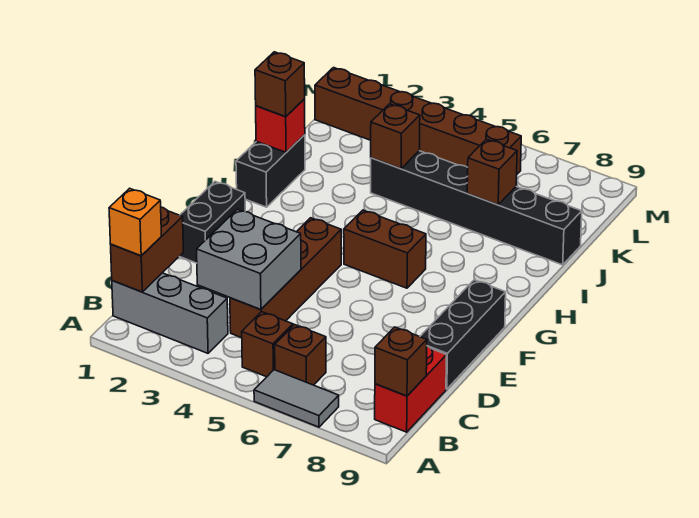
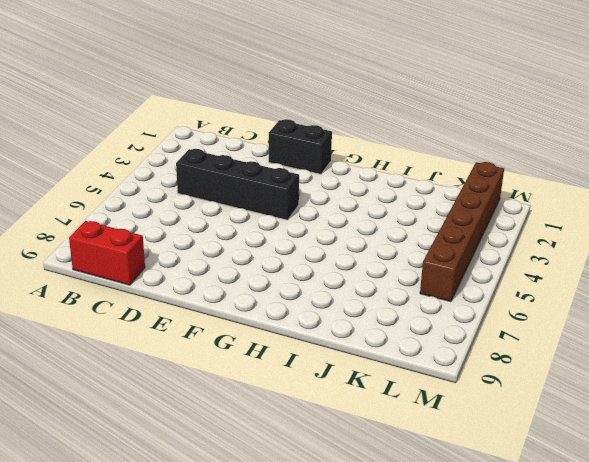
black brick C4:F4 level 1 -> brown brick C4:F4 level 1
none -> grey tile A6:A7 level 1
none -> grey brick B1:B3 level 1
none -> brown brick B5 level 1

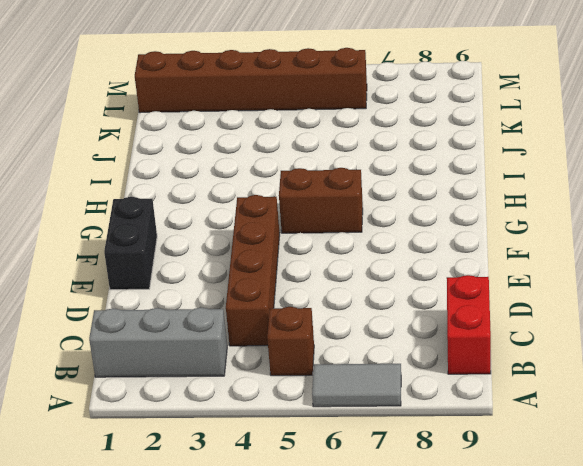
none -> brown brick B6 level 1
none -> black brick D9:F9 level 1
none -> black brick H1:I1 level 1

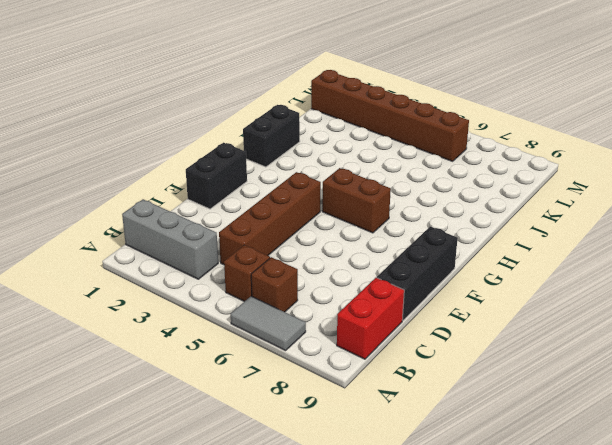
none -> black brick J4:J9 level 1
none -> brown brick B1:C1 level 2
none -> brown brick B9 level 2

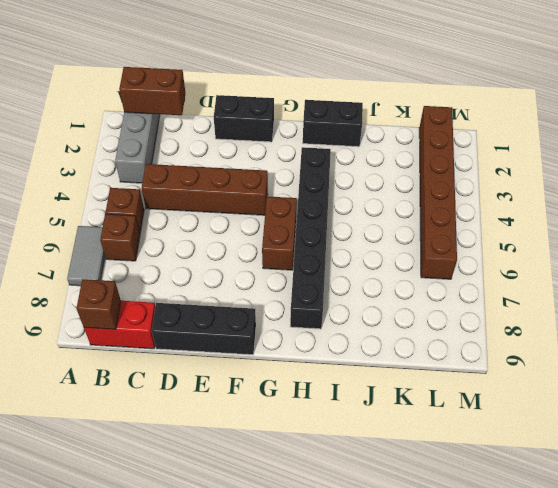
black brick H3:H8 level 1 -> black brick J4:J9 level 1
none -> grey brick C3:D4 level 2
none -> red brick I1 level 2
none -> brown brick J4 level 2

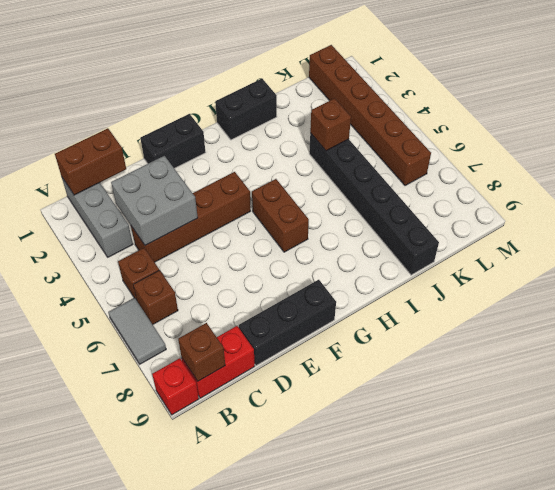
red brick A9 level 1 -> red brick I1 level 2
none -> brown brick J7 level 2
none -> orange brick B1 level 3
none -> brown brick I1 level 3

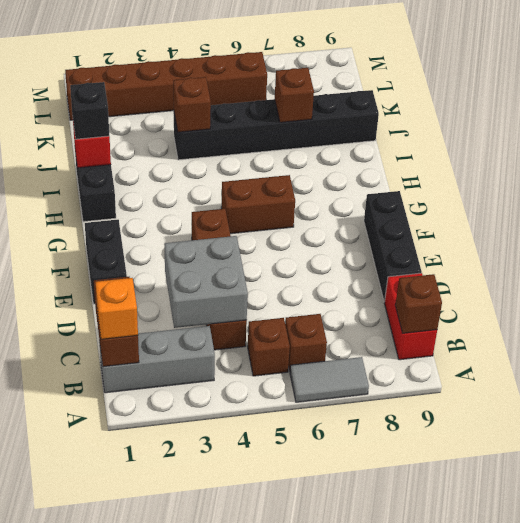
black brick I1 level 3 -> brown brick I1 level 3

